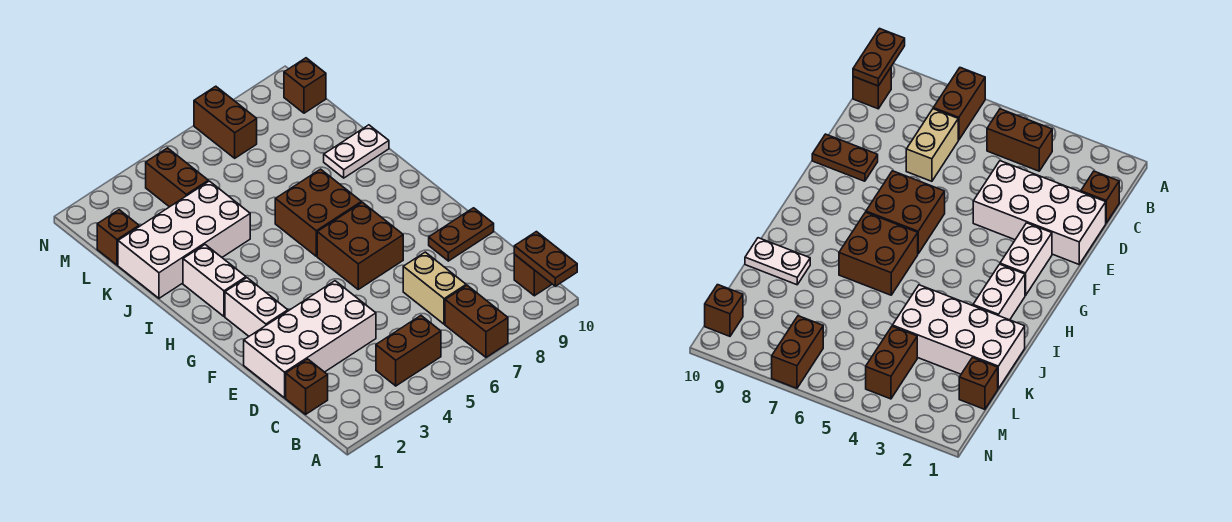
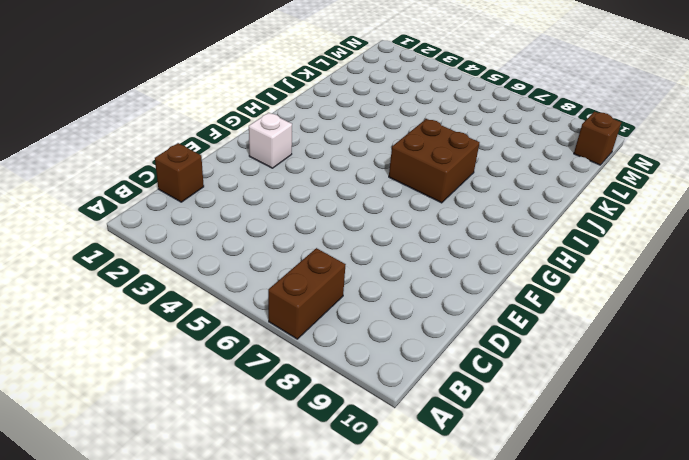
white brick F2 level 1 -> white brick F2:G2 level 1
none -> brown brick B4:B5 level 1
none -> brown brick B10 level 1
none -> tan brick C7:D7 level 1

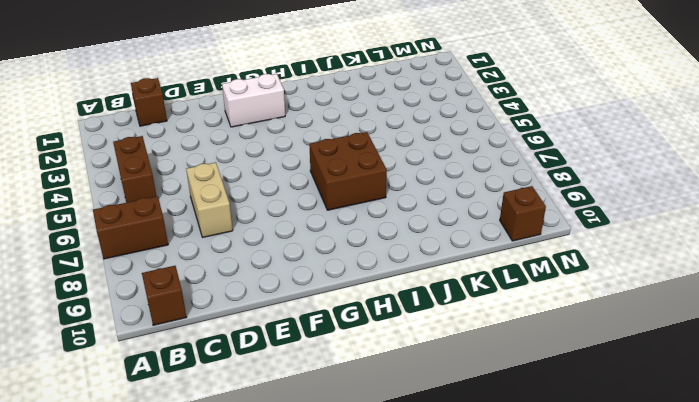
tan brick D6:D7 level 1 -> tan brick C7:D7 level 1
none -> white brick D1:E4 level 1
none -> brown plate E9:E10 level 1
none -> brown brick F6:G7 level 1

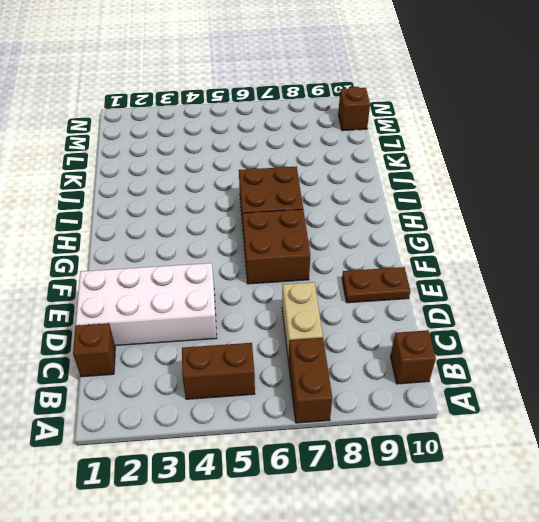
none -> white brick F2:G2 level 1
none -> white brick H2:I2 level 1
none -> white brick J1:K4 level 1

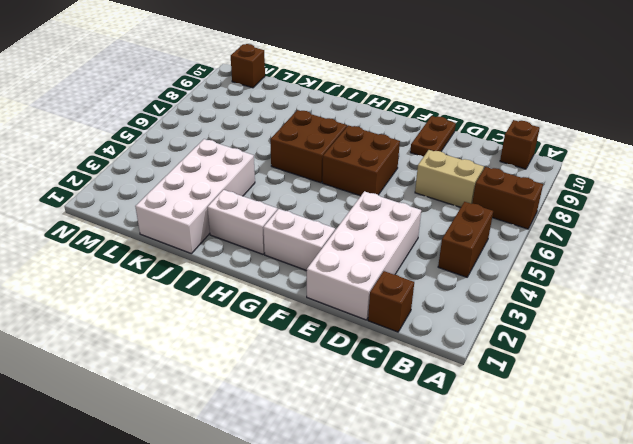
none -> white plate J9:J10 level 1
none -> brown brick L1 level 1
none -> brown brick L4:M4 level 1

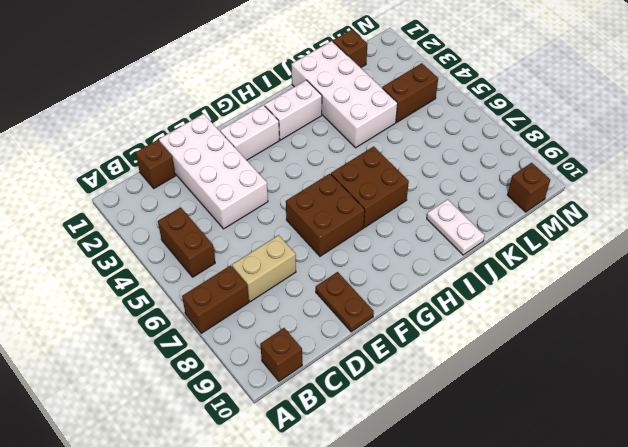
none -> brown brick M7:N7 level 1
none -> brown plate A10:B10 level 2

